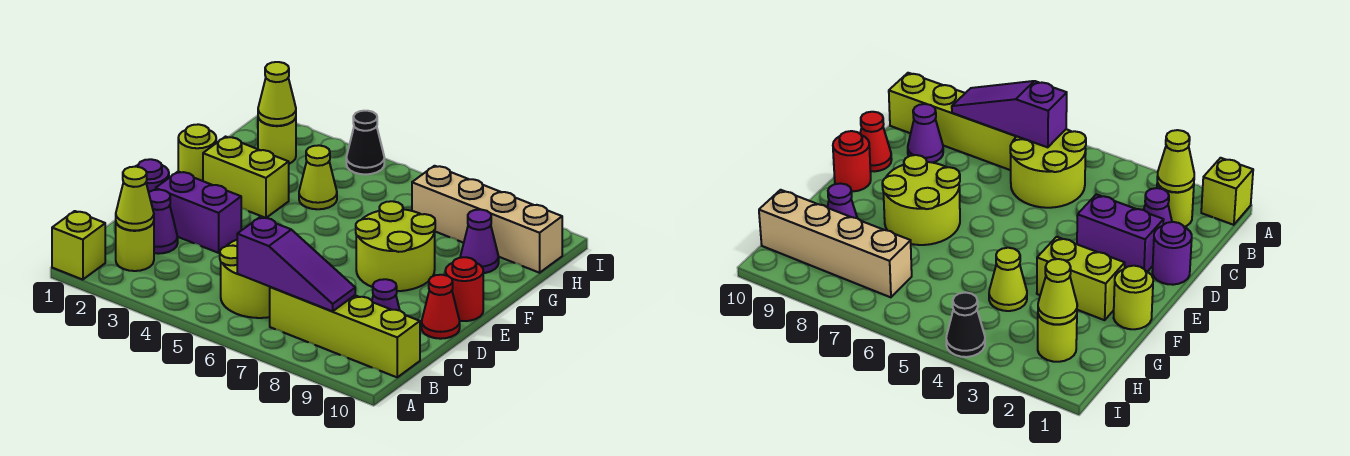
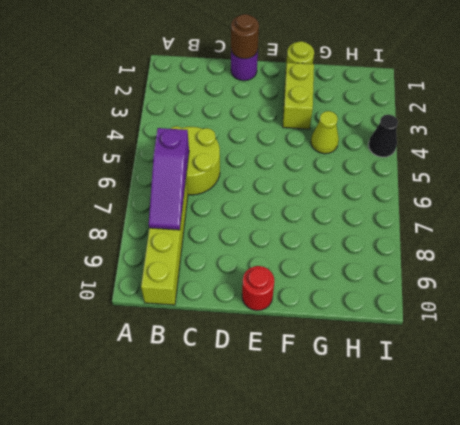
brown round brick D1 level 2 -> none
none -> lime brick A1 level 1
none -> lime round brick B2 level 1
none -> purple cone C2 level 1

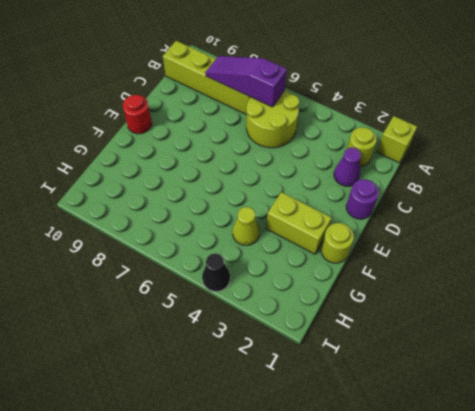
none -> purple cone C9 level 1
none -> purple brick D2:D3 level 1
none -> red cone D10 level 1

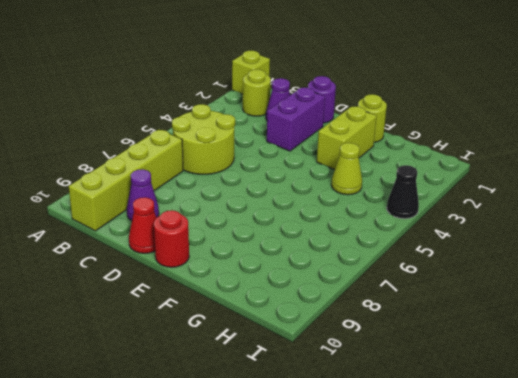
none -> lime round brick E7:F8 level 1
none -> purple cone G9 level 1
none -> lime round brick H2 level 1

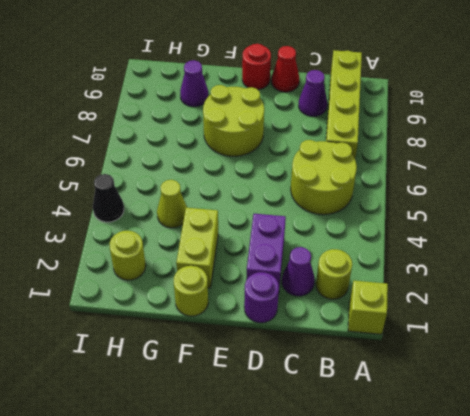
none -> tan brick H7:H10 level 1
none -> lime cone B2 level 2
none -> purple slope B6:B8 level 2 top 6

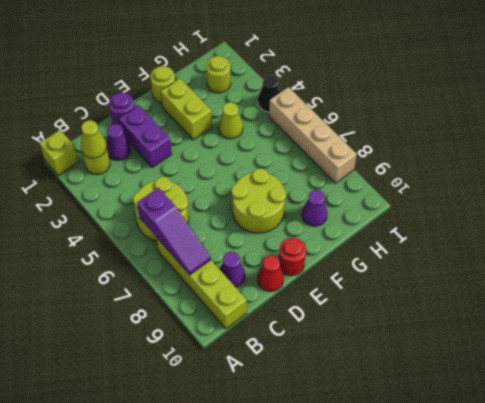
tan brick I5:I8 level 1 -> tan brick H7:H10 level 1
none -> lime cone H2 level 2

